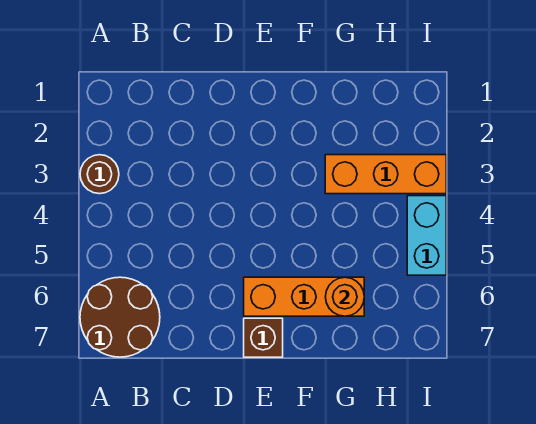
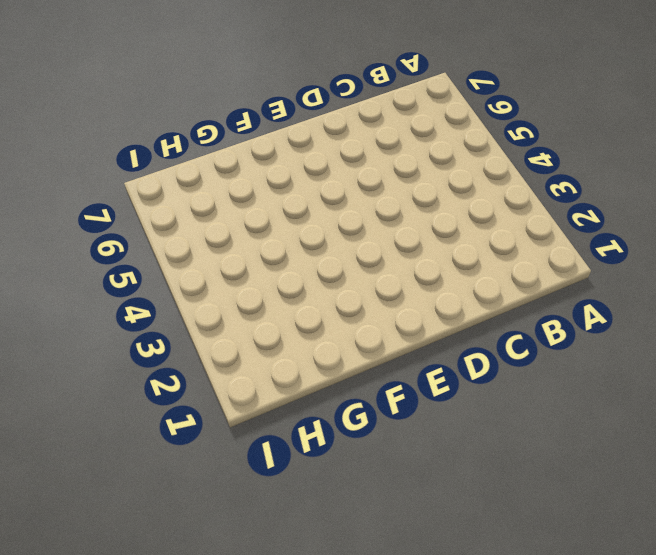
none -> brown round brick A3 level 1
none -> brown round brick A6:B7 level 1

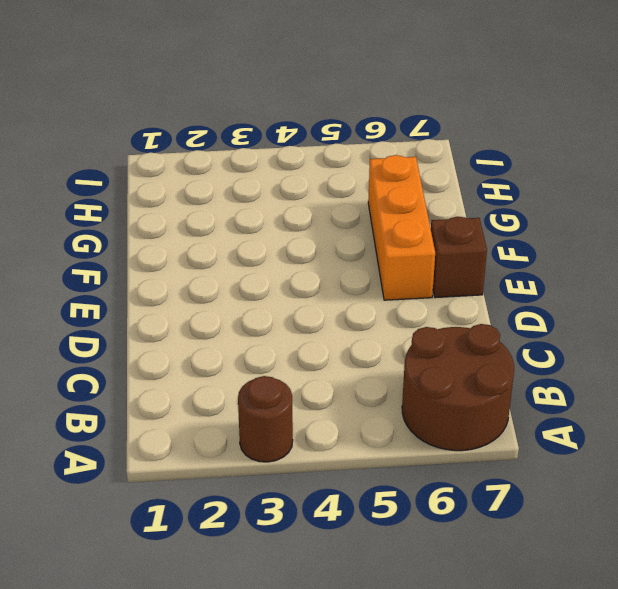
none -> orange brick G3:I3 level 1
none -> cyan brick I4:I5 level 1

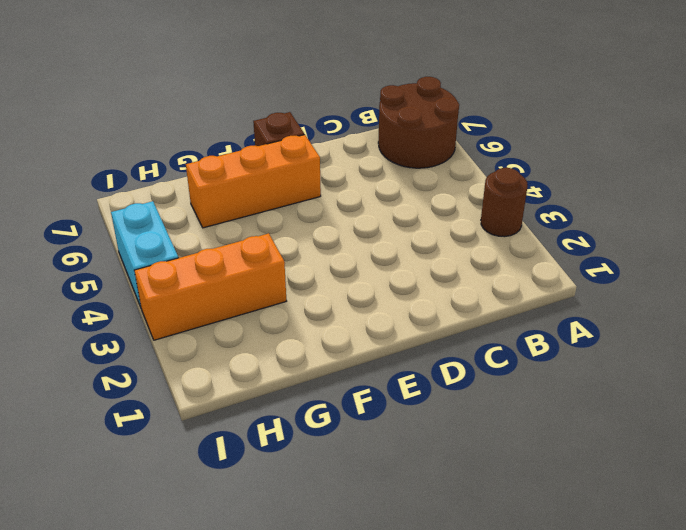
none -> orange round brick G6 level 2

